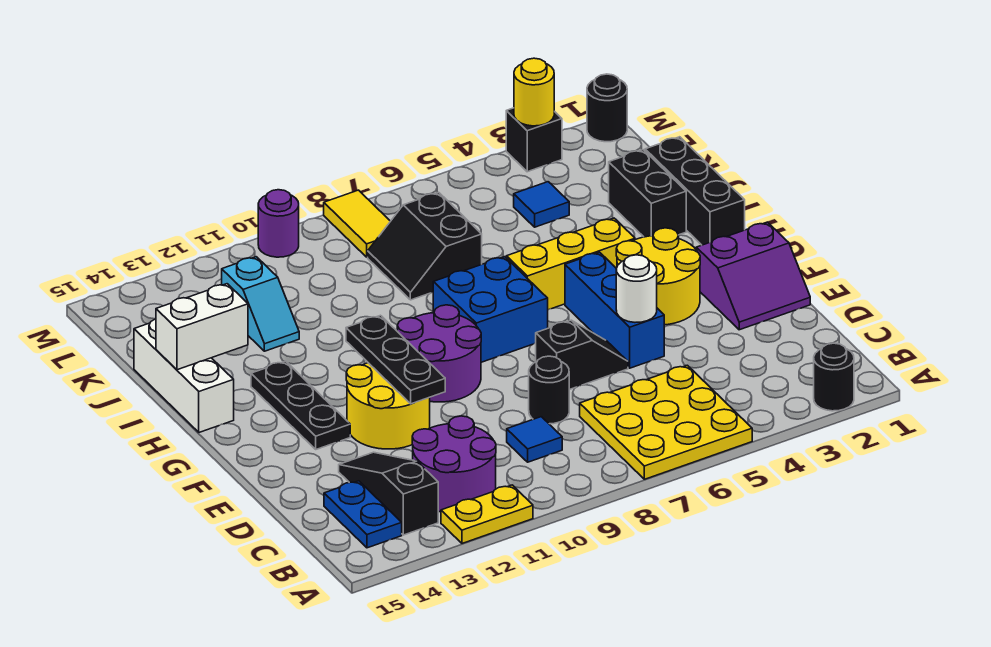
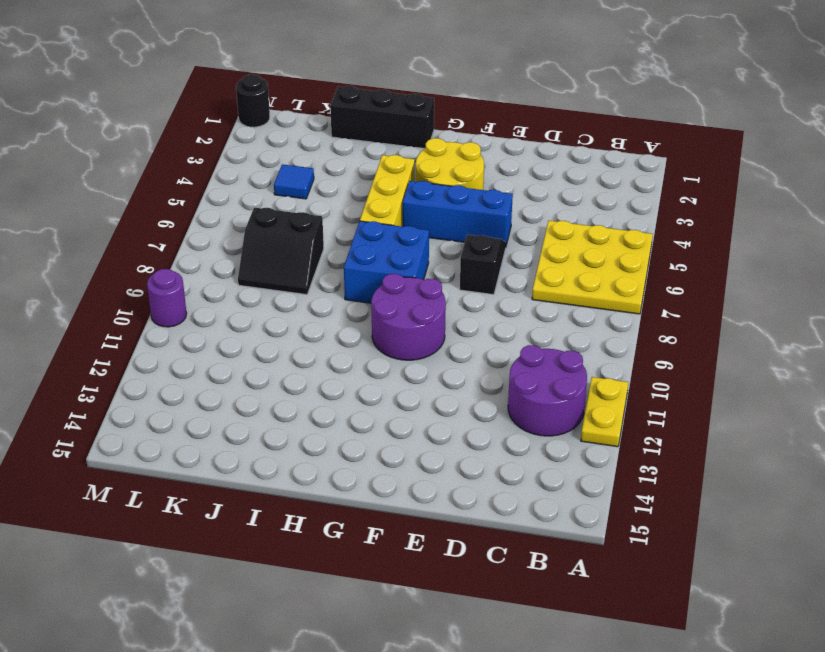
none -> black round brick A2 level 1
none -> black slope B13:D13 level 1 top B
none -> blue plate B14:C14 level 1
none -> blue tile C9 level 1

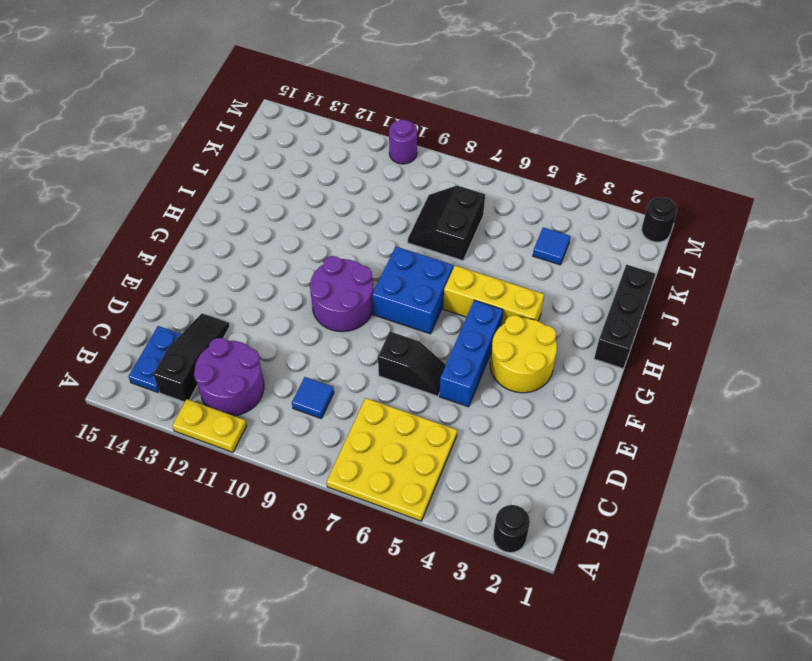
none -> black round brick D8 level 1
none -> purple slope E1:F2 level 1 top F
none -> yellow round brick E11:F12 level 1
none -> black plate F13:H13 level 1

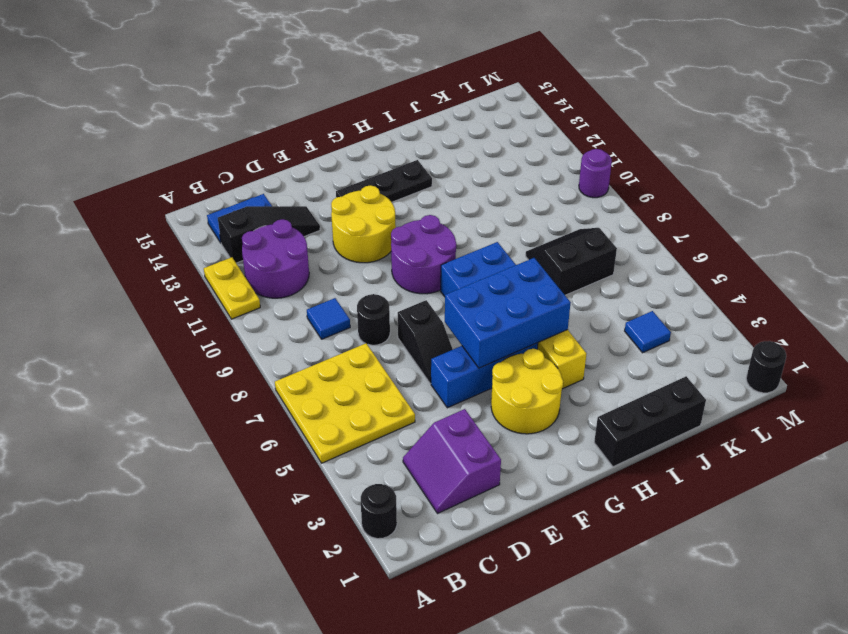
purple slope C2:D3 level 1 top D -> purple slope E1:F2 level 1 top F
blue brick F5:H6 level 2 -> none
none -> white brick H15:J15 level 1
none -> black brick I2:J2 level 1
none -> cyan slope J12:K12 level 1 top K
none -> yellow tile L8:M8 level 1

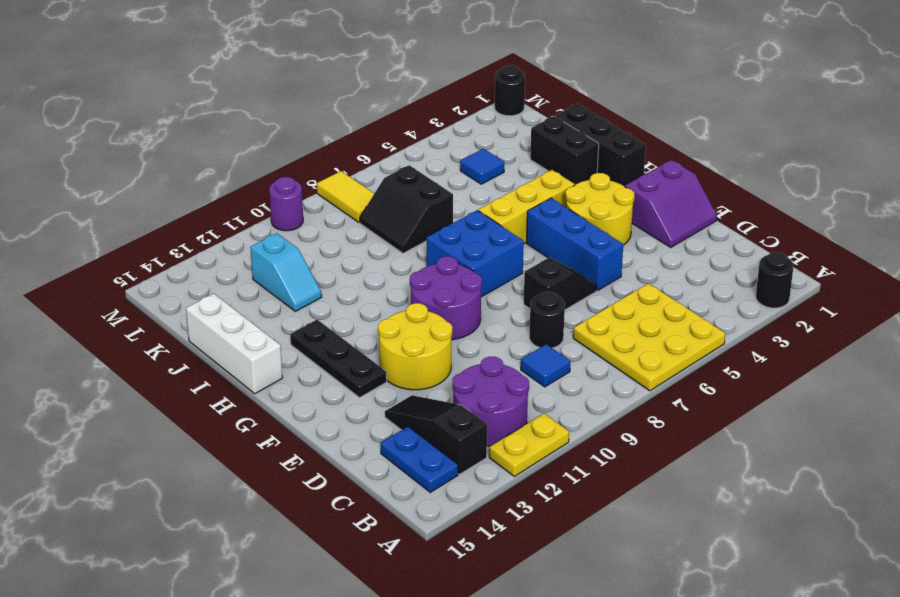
none -> black brick M3 level 1
none -> white round brick E5 level 2
none -> black plate E11:G11 level 2
none -> white brick I14:I15 level 2

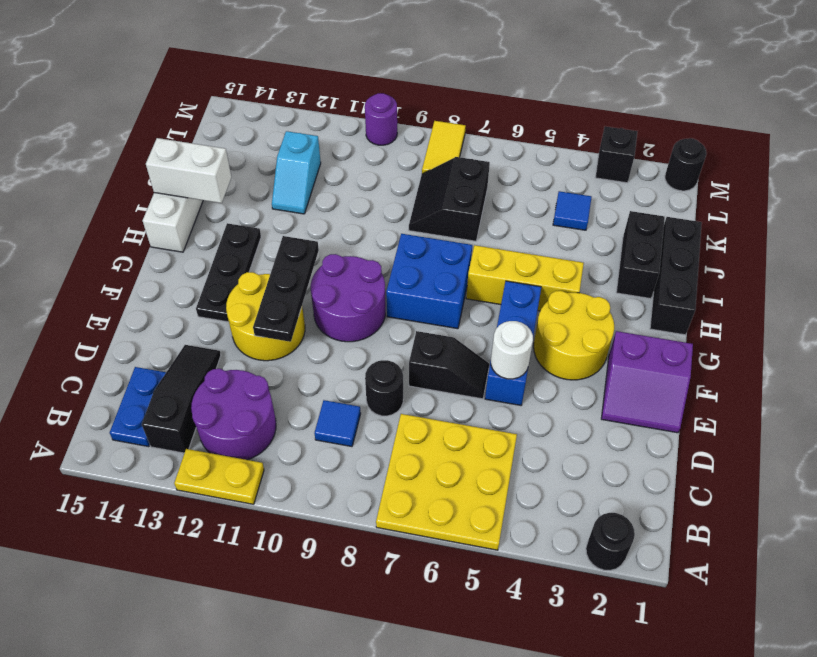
none -> yellow round brick M3 level 2

